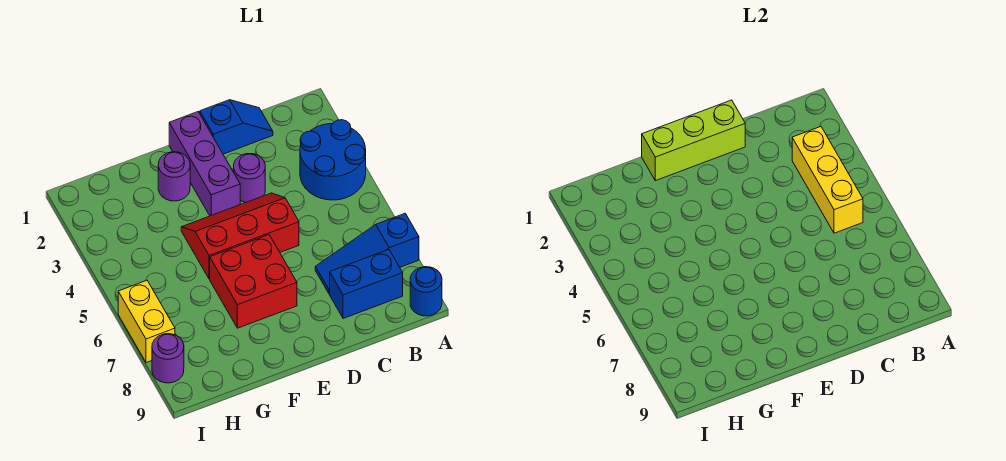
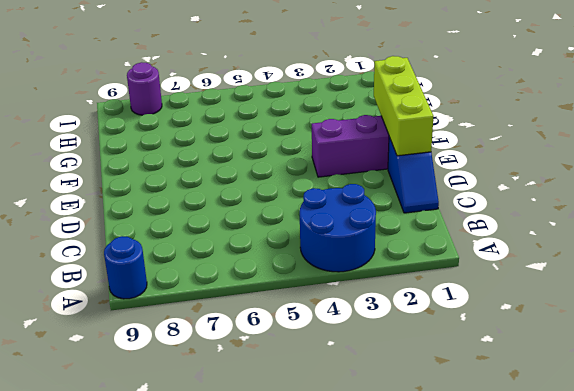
none -> blue slope A7:C7 level 1 top A
none -> blue brick B8:C8 level 1
none -> purple round brick D3 level 1

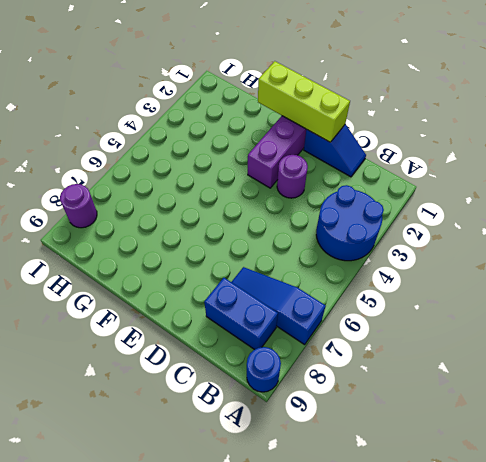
none -> red slope D4:F5 level 1 top 5
none -> red brick E6:F7 level 1
none -> purple round brick F2 level 1

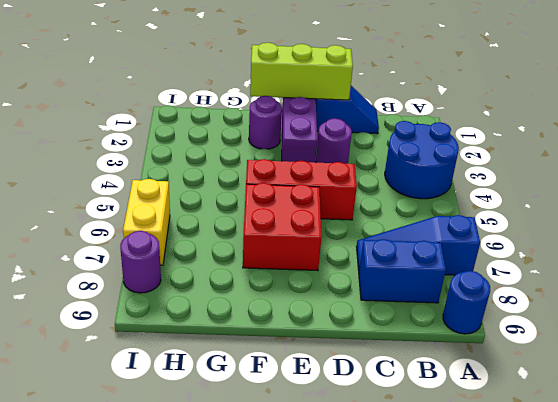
none -> yellow brick B3:B5 level 2

